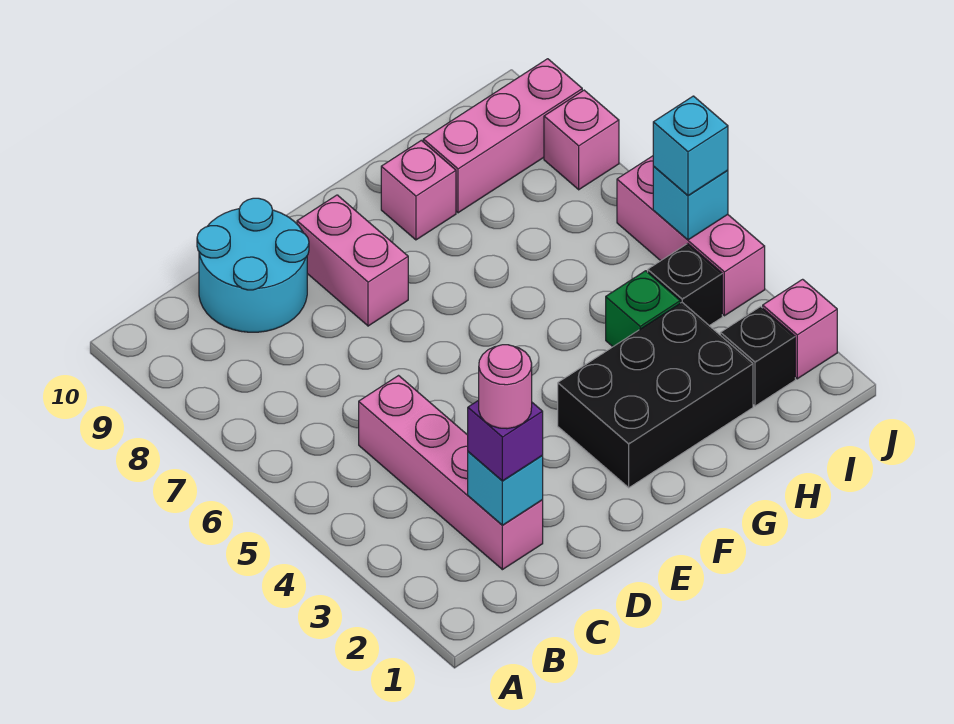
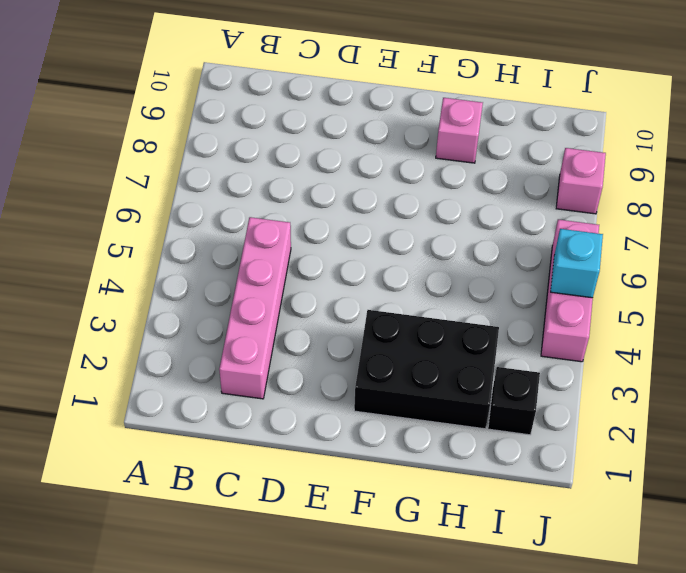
none -> cyan round brick C9:D10 level 1
none -> pink brick E8:E9 level 1
none -> green brick H4 level 1

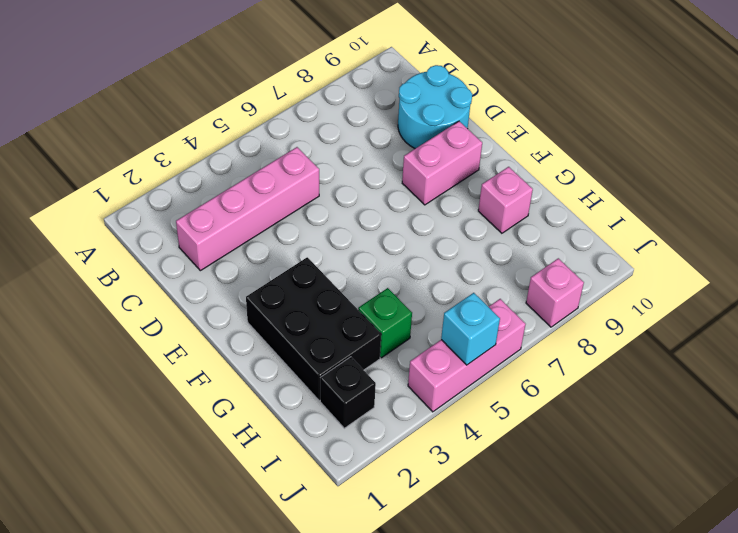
none -> pink brick H9:J9 level 1
none -> black brick I4 level 1
none -> pink brick J2 level 1

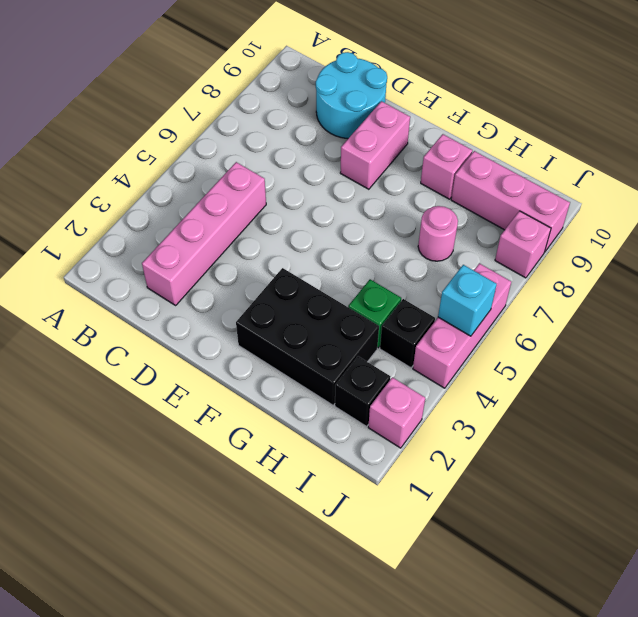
pink round brick H7 level 1 -> pink round brick C2 level 4
none -> cyan brick C2 level 2
none -> purple brick C2 level 3
none -> cyan brick J5 level 3

